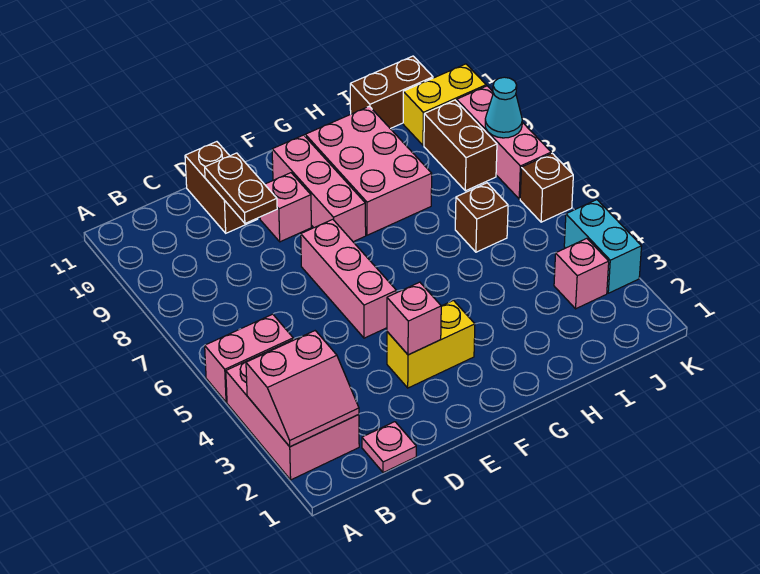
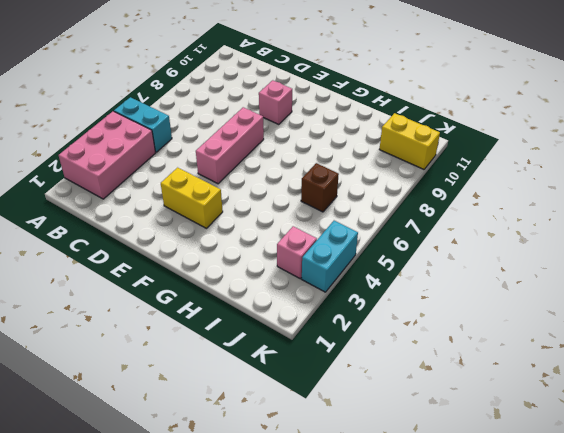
cyan brick A5:B5 level 1 -> pink brick A5:B5 level 1
none -> pink plate C1 level 1
none -> brown brick D10:D11 level 1
none -> pink brick F8:F10 level 1

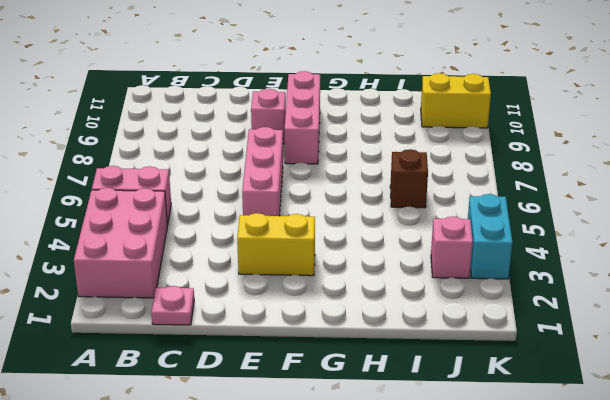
none -> brown brick D10:D11 level 1
none -> pink brick G8:H10 level 1
none -> brown brick I11:J11 level 1

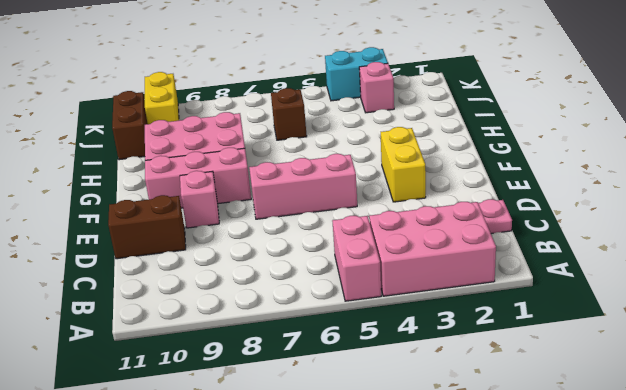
none -> brown brick J8:J9 level 1
none -> brown brick K6 level 1
none -> pink brick K7:K9 level 1

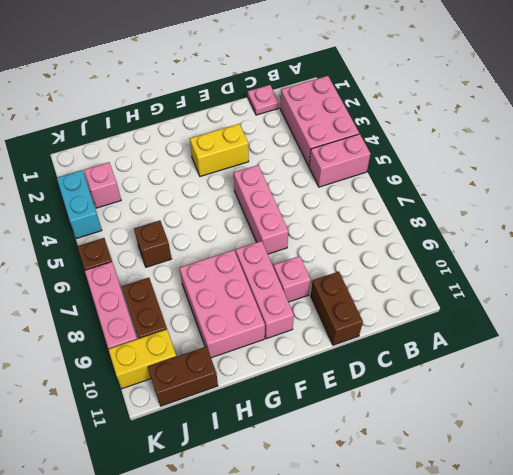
none -> pink slope A2:B3 level 2 top 3
none -> brown plate D9:D10 level 2
none -> pink brick E3 level 2

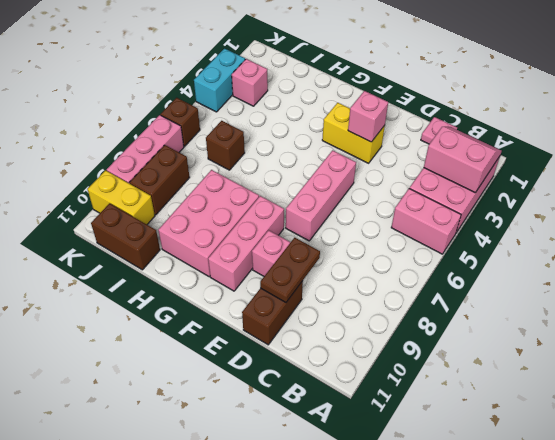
none -> cyan cone K8 level 2

